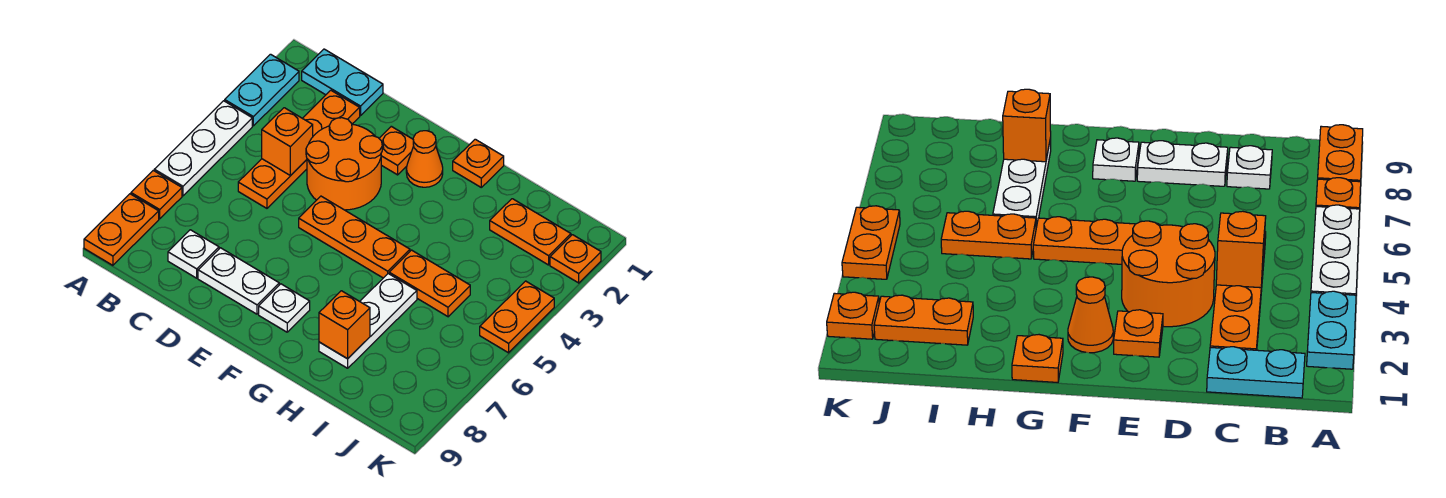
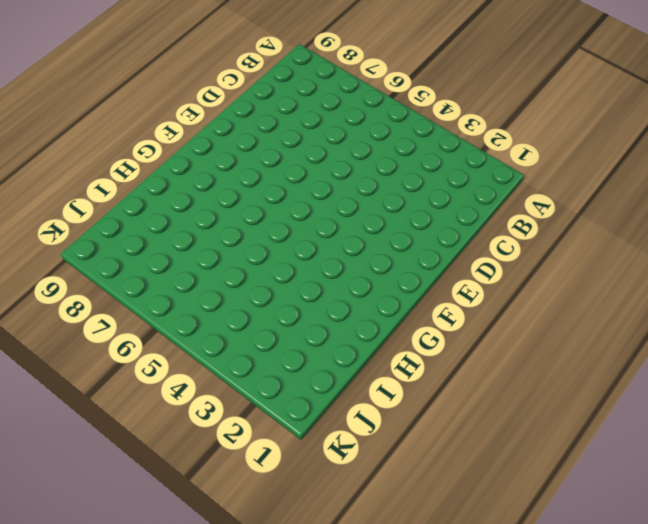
none -> cyan plate A2:A3 level 1
none -> white plate A4:A6 level 1
none -> orange plate A7 level 1

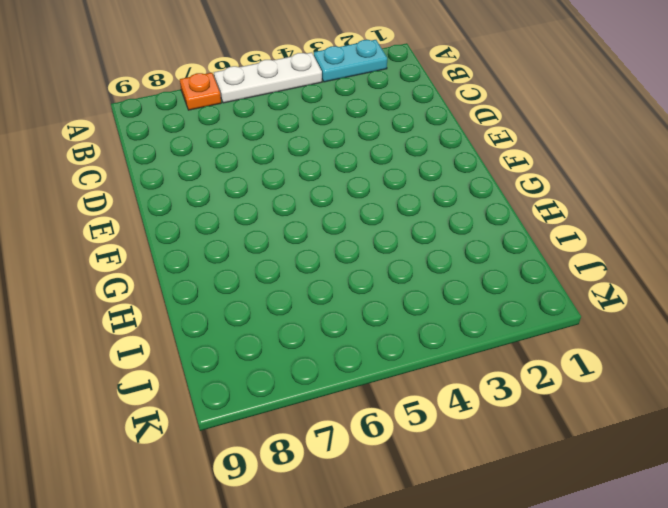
none -> orange plate A8:A9 level 1
none -> cyan plate B1:C1 level 1
none -> orange plate C2:C5 level 1

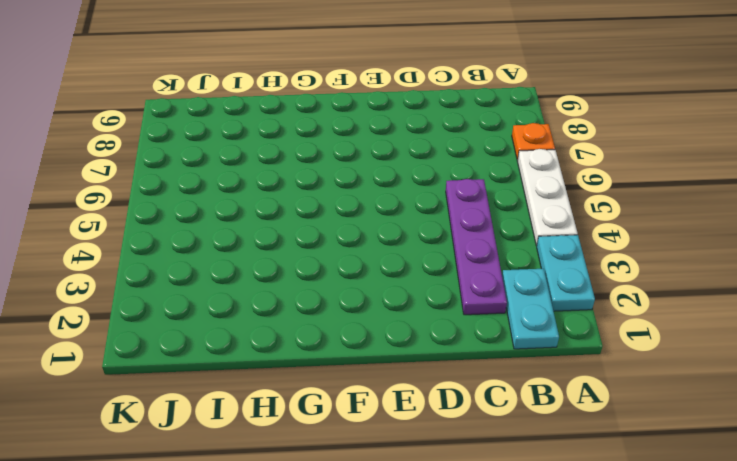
cyan plate B1:B2 level 1 -> cyan plate B1:C1 level 1
purple plate C2:C5 level 1 -> orange plate C2:C5 level 1
none -> orange plate A8:A9 level 1
none -> white plate C8 level 1
none -> orange round brick D3:E4 level 1

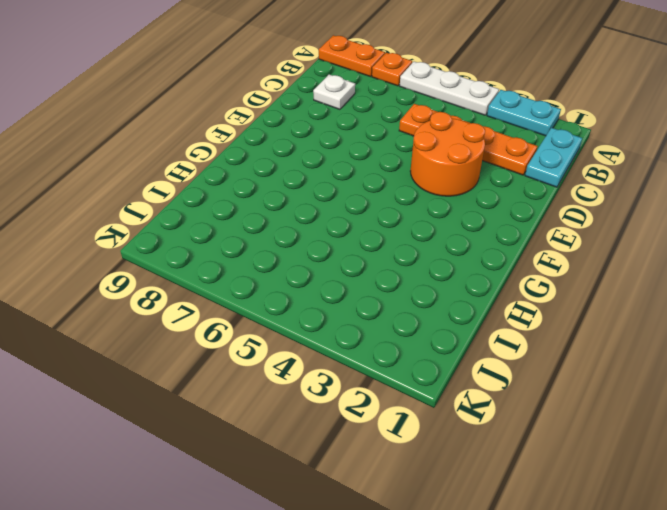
none -> white plate D8:E8 level 1
none -> orange plate E2 level 1
none -> orange plate E5:G5 level 1

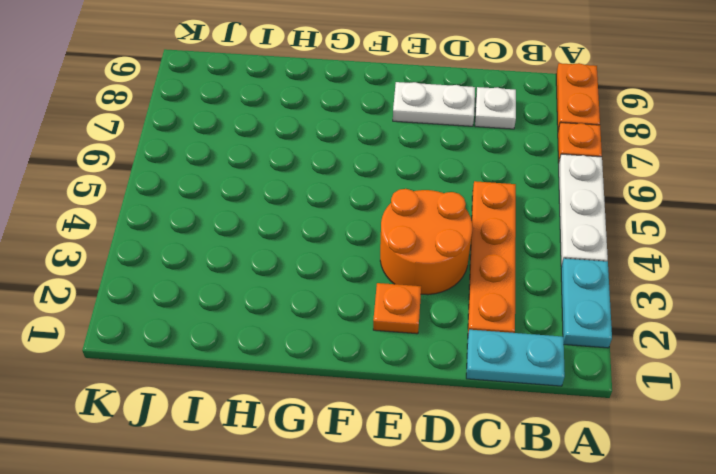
none -> orange plate E5:G5 level 1
none -> orange cone F2 level 1
none -> white plate F8 level 1

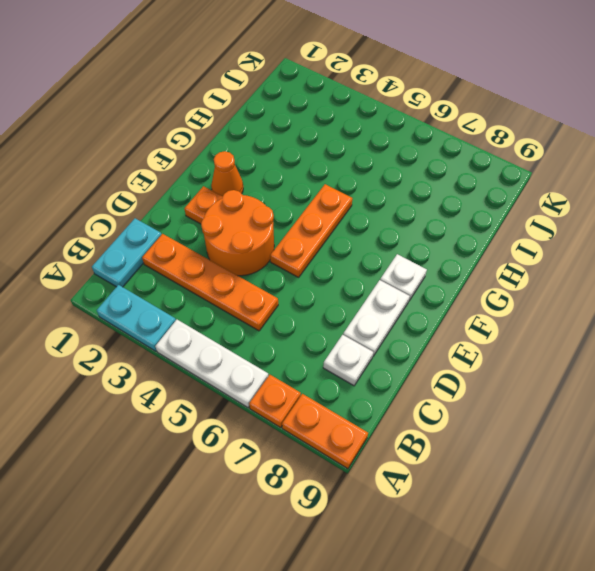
none -> orange plate G1 level 1
none -> orange plate H5:I5 level 1
none -> white plate H6:H8 level 1

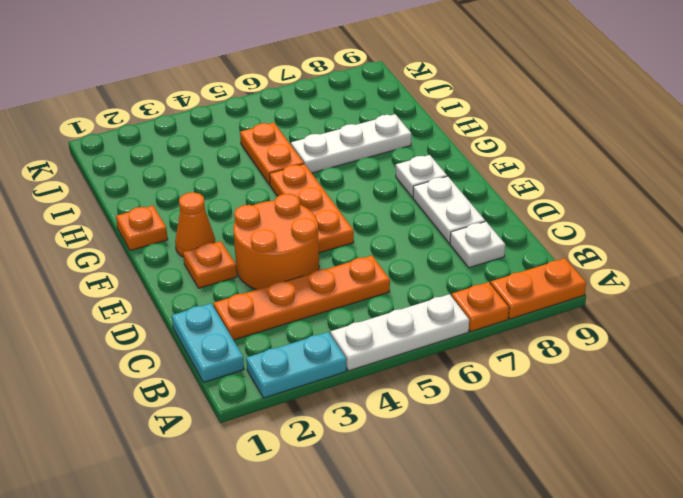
none -> orange plate I2:J2 level 1
none -> orange plate K2 level 1
none -> orange plate K4:K5 level 1

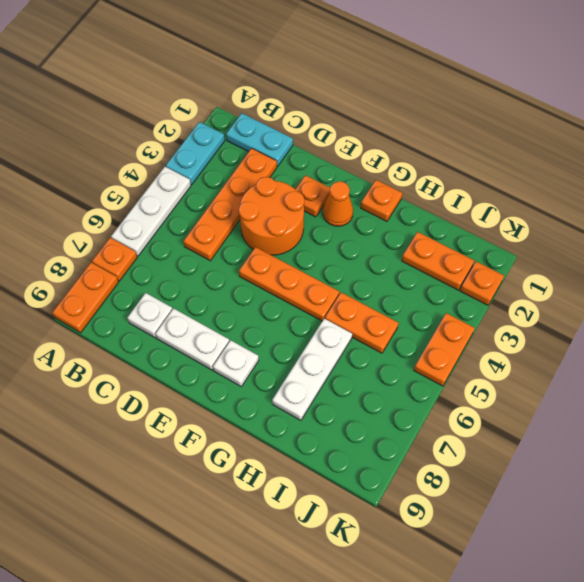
none -> orange brick C4 level 2
none -> orange brick H8 level 2

